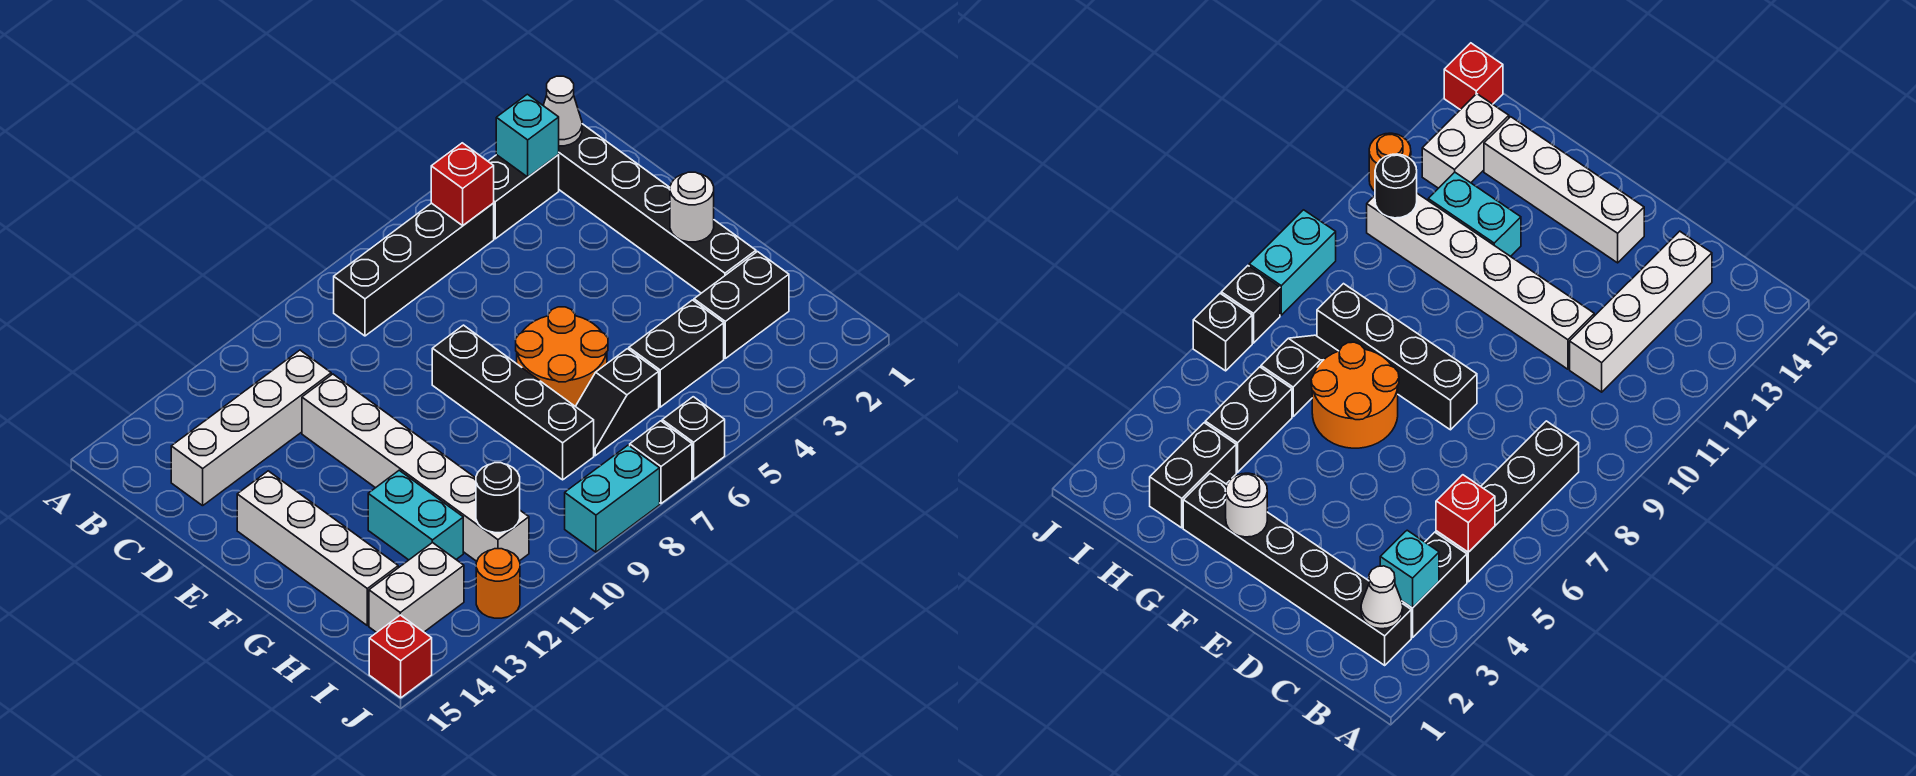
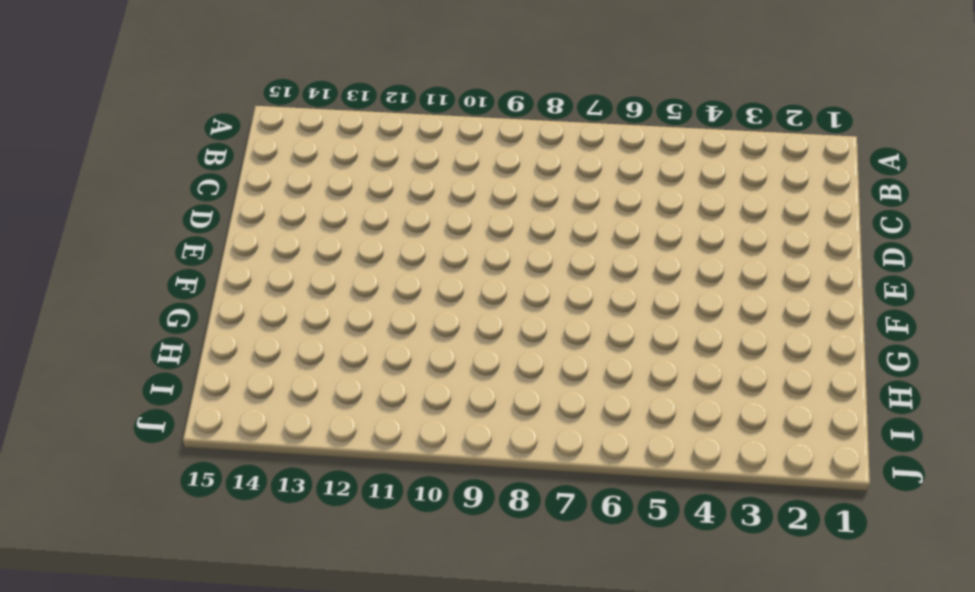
none -> black brick B2:G2 level 1
none -> black brick B3:B4 level 1
none -> black brick B5:B8 level 1

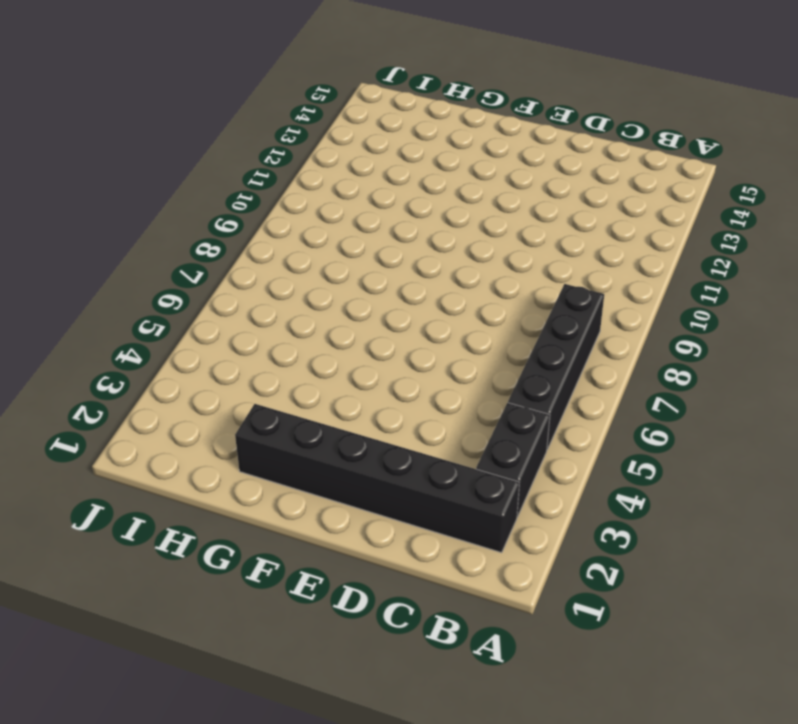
none -> white brick C11:C14 level 1
none -> white brick D11:I11 level 1
none -> black brick E8:H8 level 1

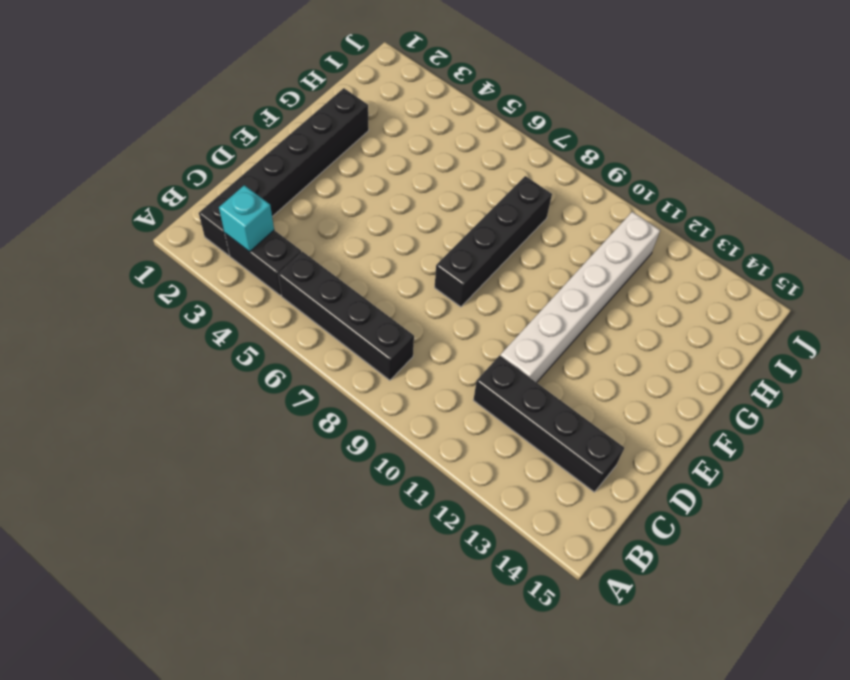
black brick C11:C14 level 1 -> white brick C11:C14 level 1
none -> white brick E14:H14 level 1
none -> orange round brick F6:G7 level 1
none -> cyan brick G12:H12 level 1

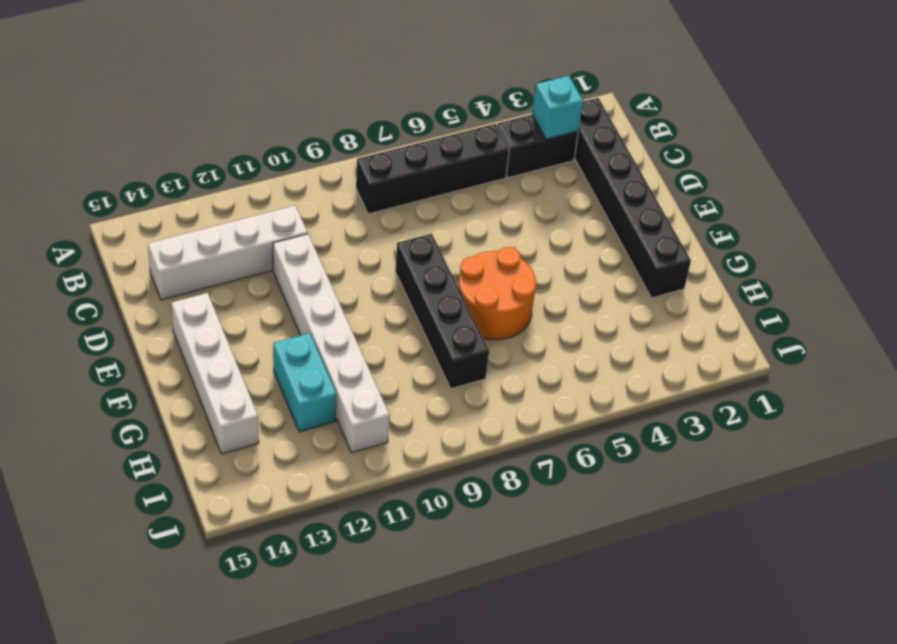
none -> black brick H2:H3 level 1
none -> black brick H4:H5 level 1
none -> black slope H6:H7 level 1 top 6

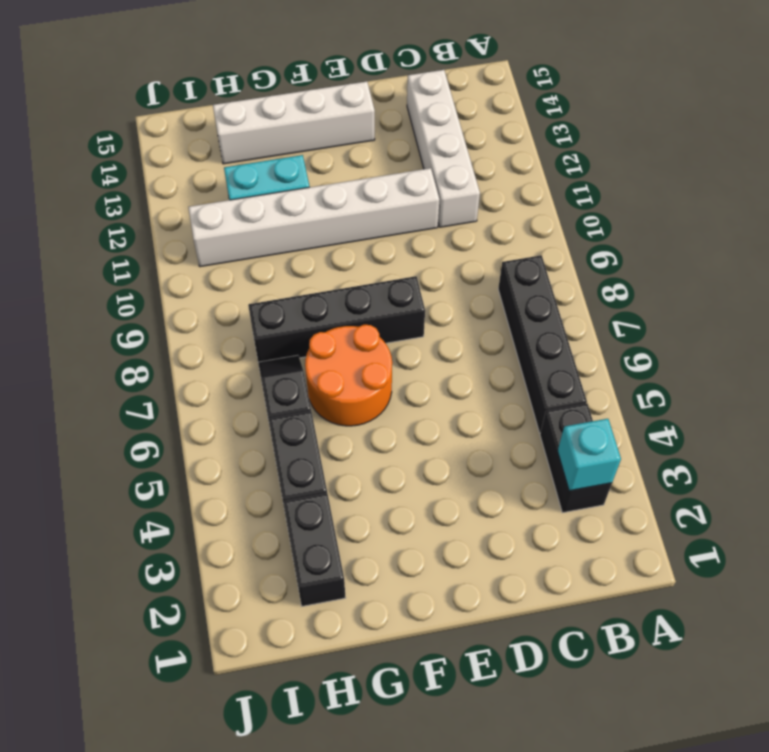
none -> black brick B2:G2 level 1
none -> white brick I13:I14 level 1
none -> black brick J6 level 1

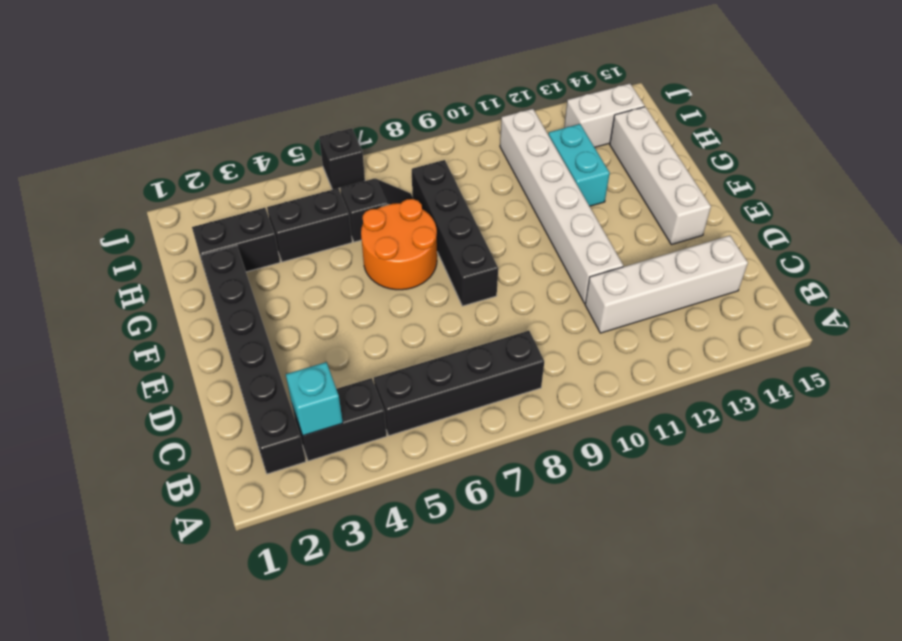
none -> black brick J7 level 1
none -> cyan brick J8:J9 level 1
none -> orange round brick J12 level 1

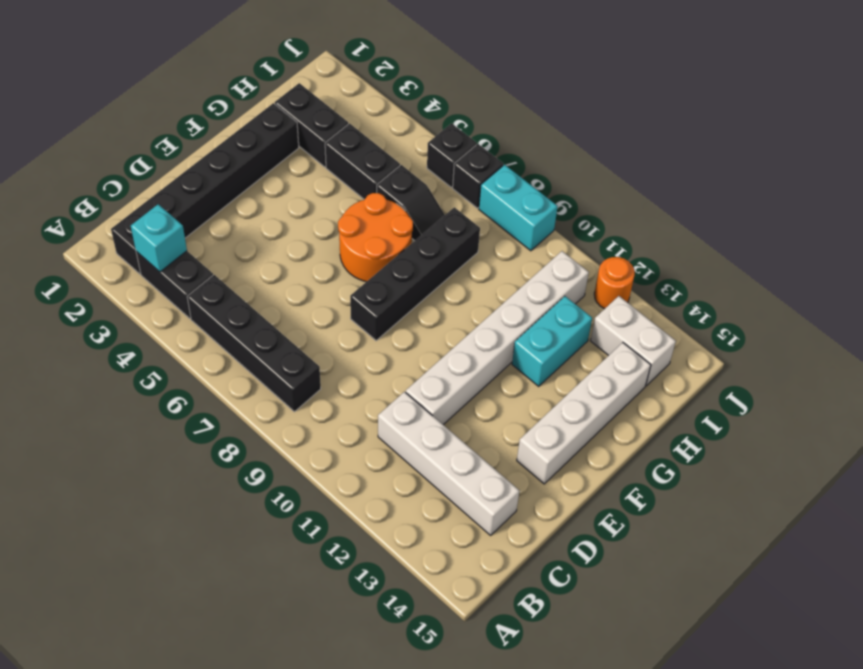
none -> red brick J15 level 1
none -> white cone B2 level 2
none -> red brick B5 level 2

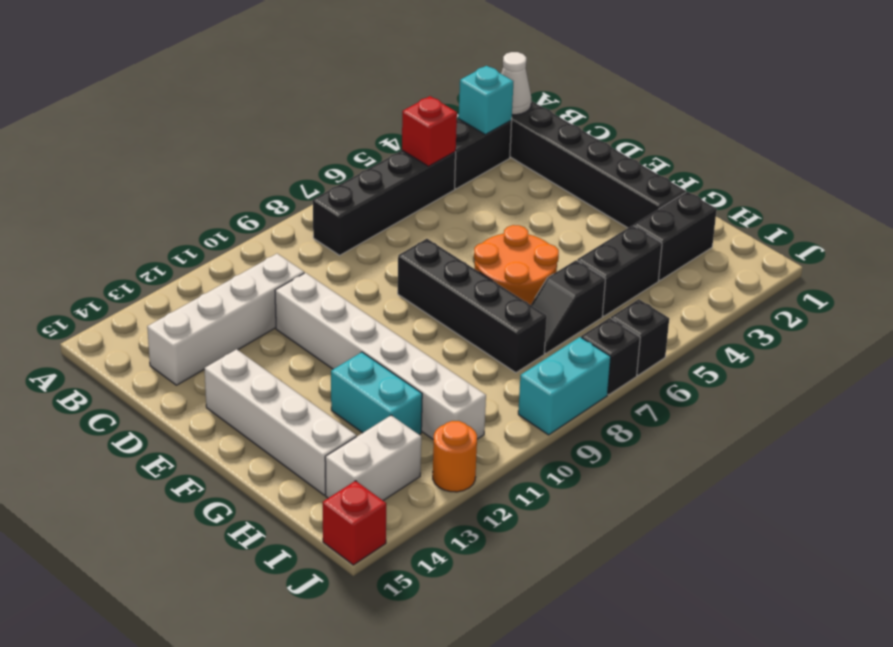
none -> white round brick F2 level 2
none -> black round brick I11 level 2

